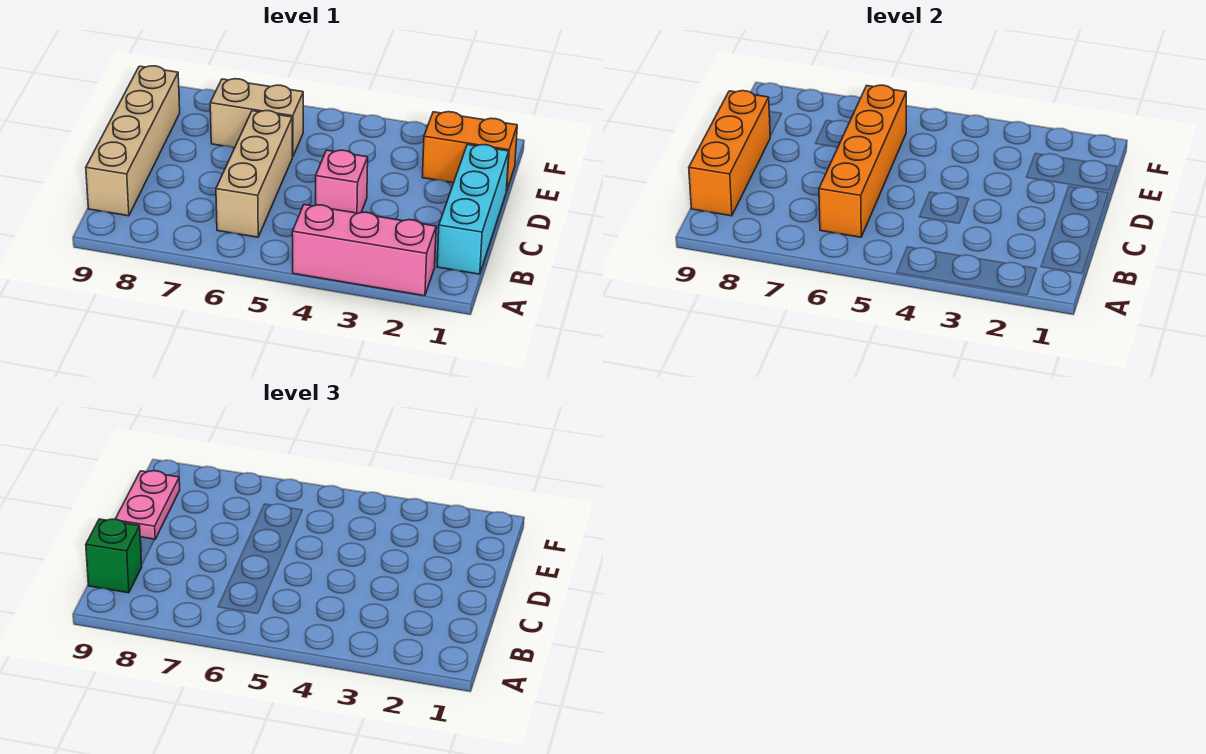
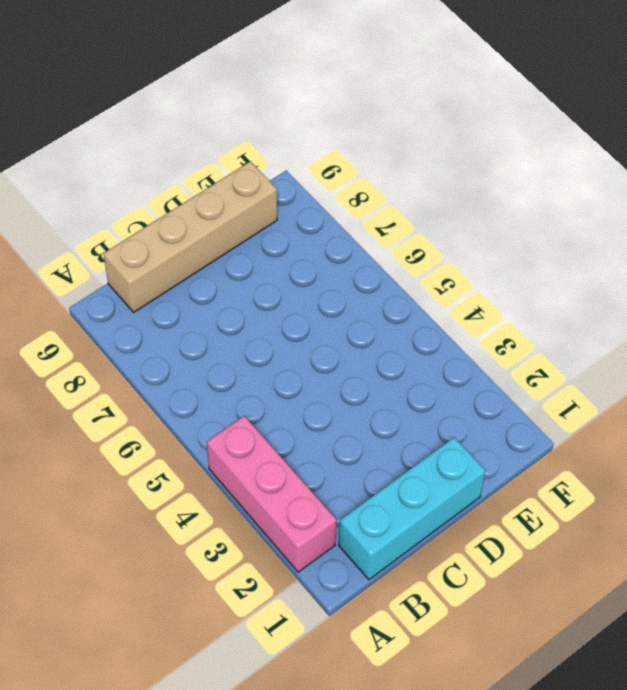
none -> tan brick B6:D6 level 1
none -> pink brick C4 level 1

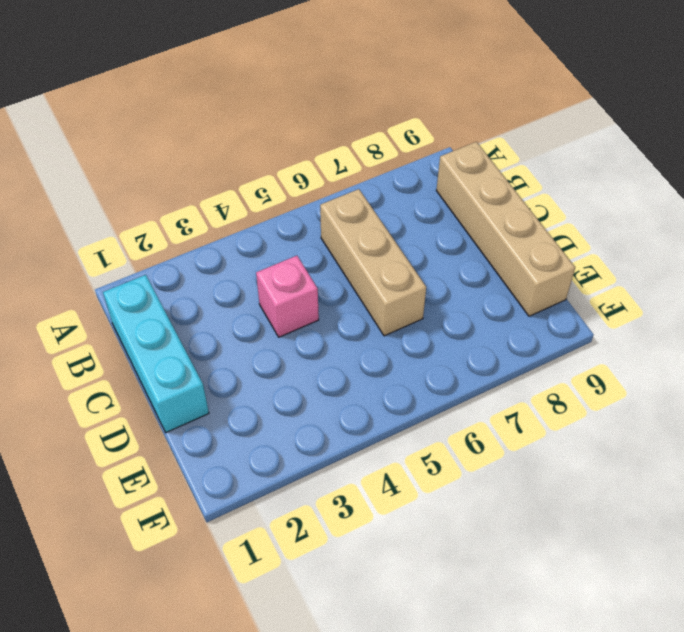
none -> pink brick A2:A4 level 1
none -> orange brick E1:E2 level 1

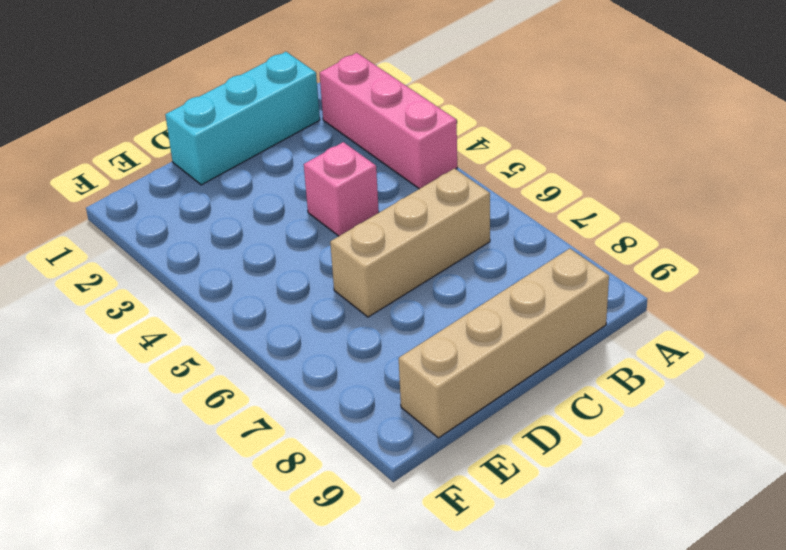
none -> orange brick E1:E2 level 1
none -> tan brick E6:E7 level 1

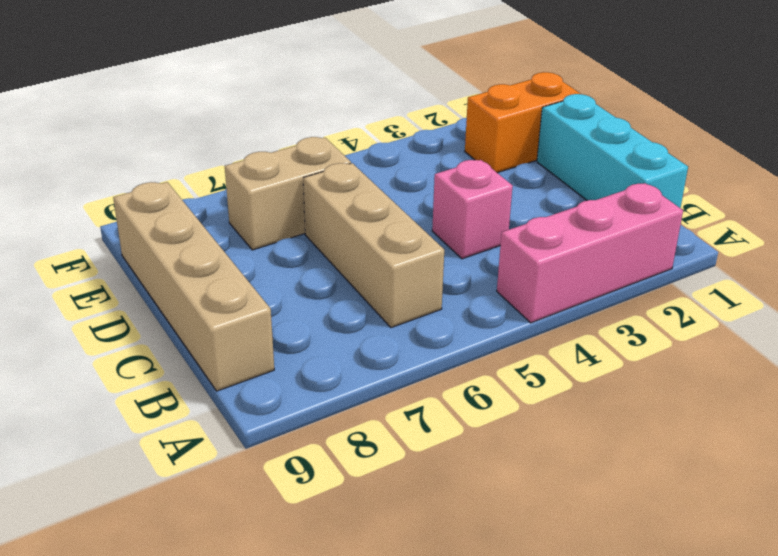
none -> orange brick B6:E6 level 2
none -> orange brick B9:D9 level 2

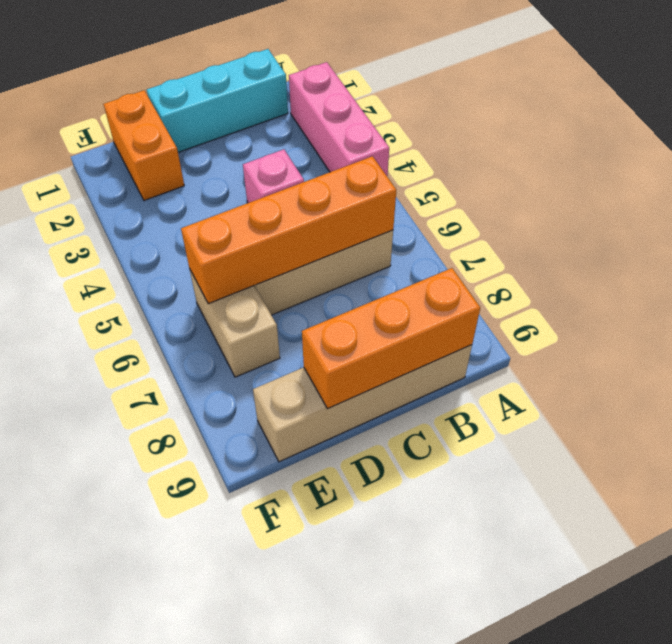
none -> green brick B9 level 3
none -> pink plate D9:E9 level 3

